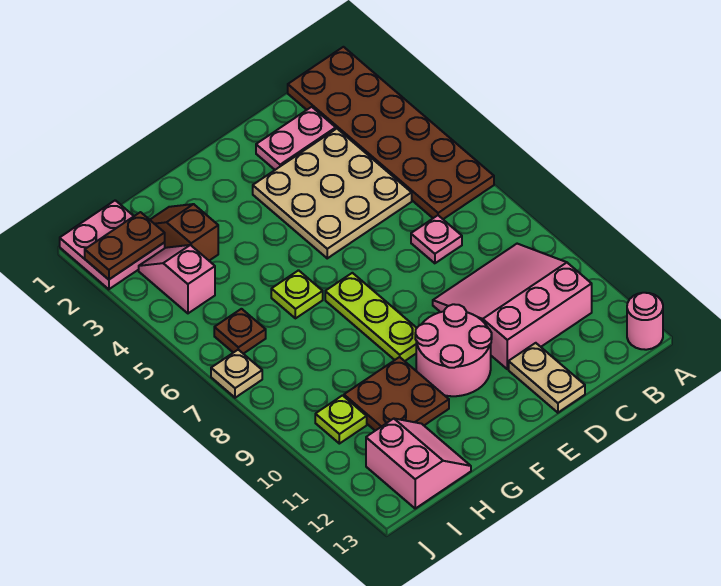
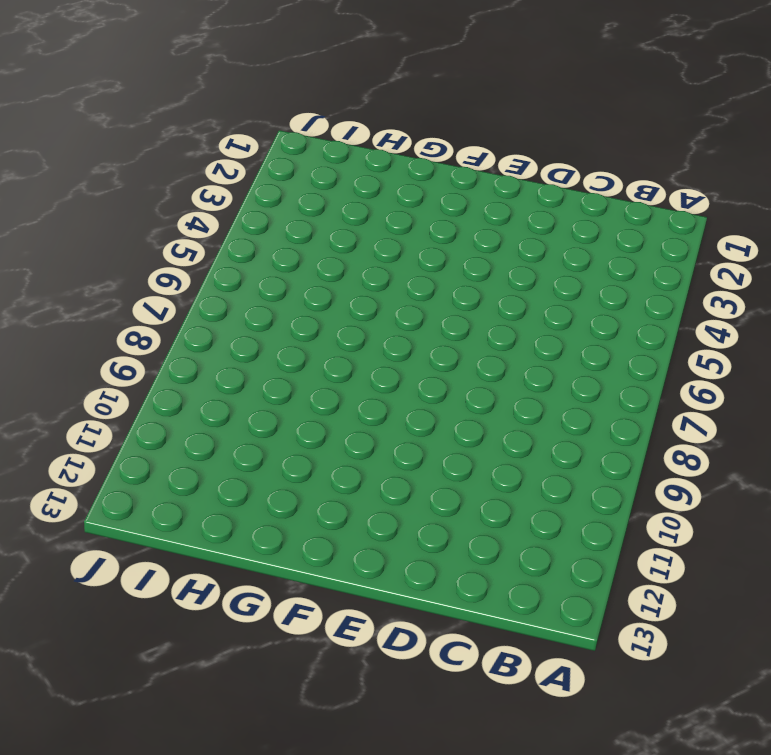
none -> brown plate A1:B6 level 1
none -> pink round brick A13 level 1
none -> pink slope B9:D11 level 1 top 11

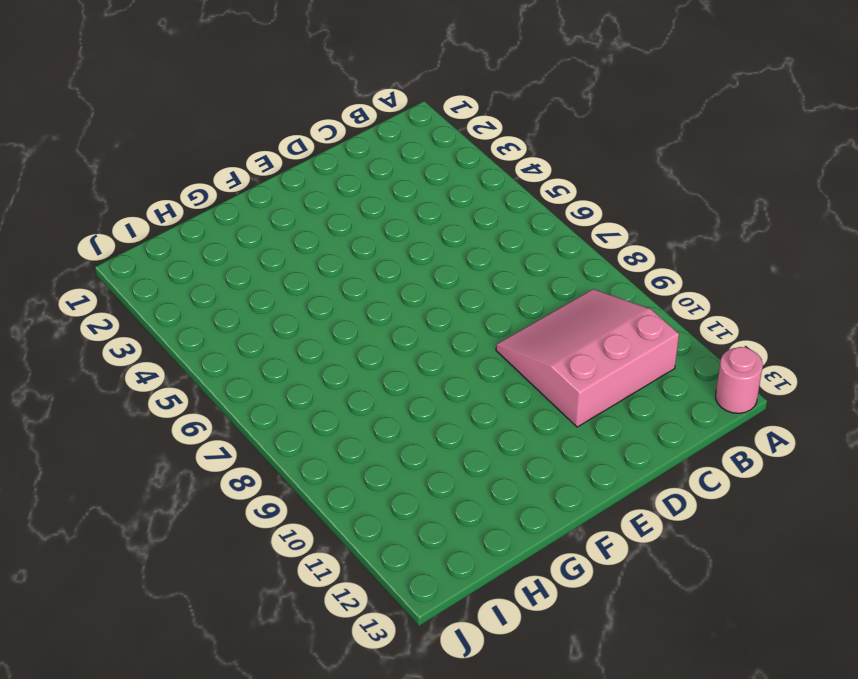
none -> brown plate A1:B6 level 1
none -> pink plate C2:D2 level 1
none -> tan plate C3:E5 level 1

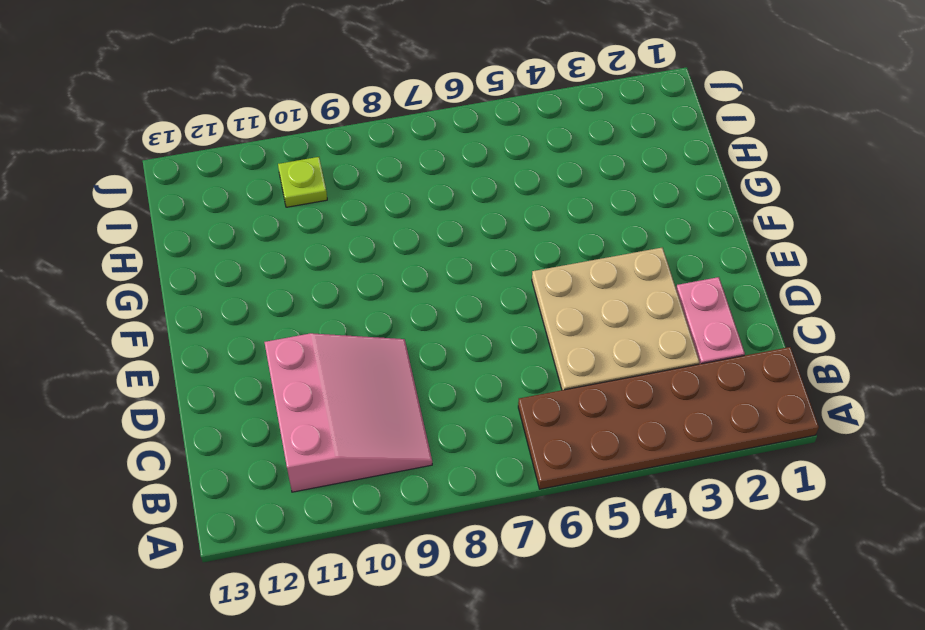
none -> pink round brick A13 level 1
none -> pink plate C7 level 1
none -> tan plate D12:D13 level 1

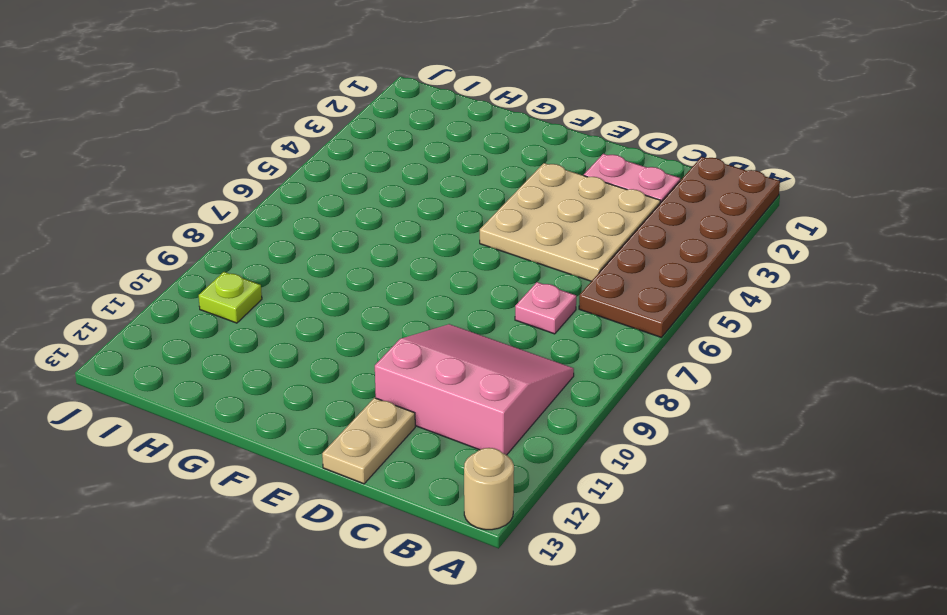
tan round brick A13 level 1 -> pink round brick A13 level 1
none -> pink round brick E10:F11 level 1
none -> lime plate F7:F9 level 1
none -> lime plate G6 level 1

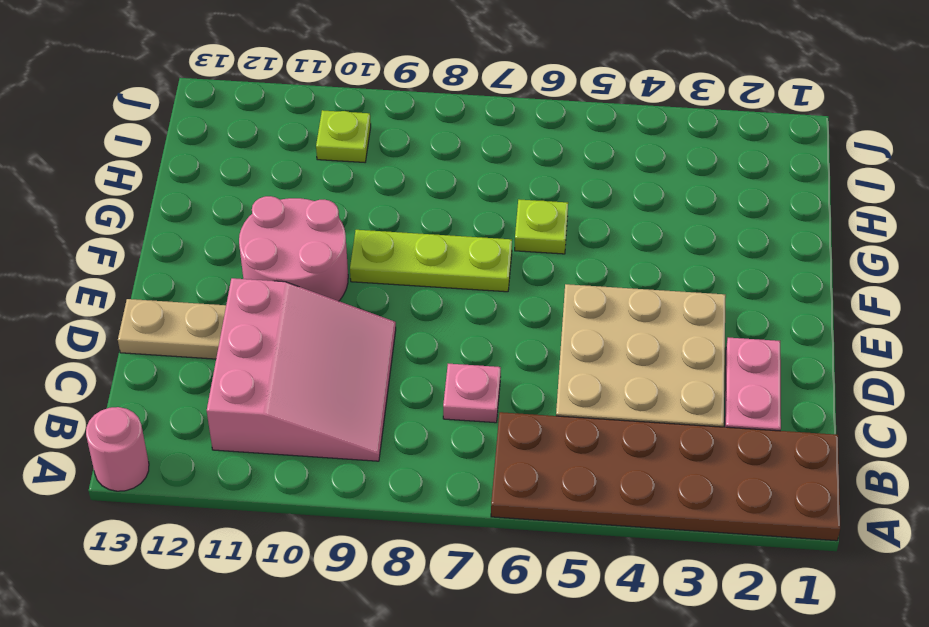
none -> brown plate G10:H11 level 1
none -> brown slope H2:H3 level 1 top 3
none -> pink slope H12:I13 level 1 top I

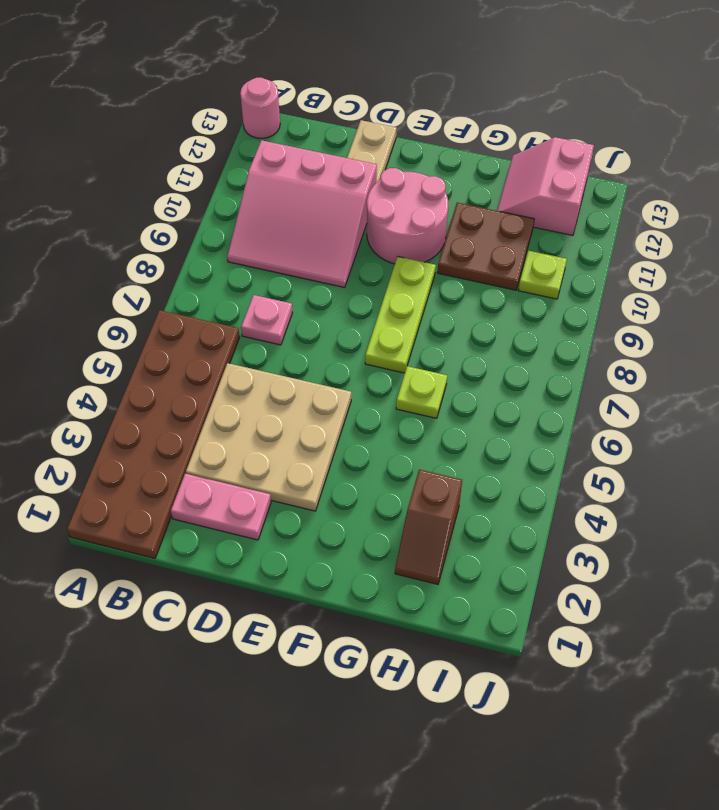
none -> pink plate I1:J2 level 1
none -> pink slope I3:I4 level 1 top 4
none -> brown plate I6 level 1

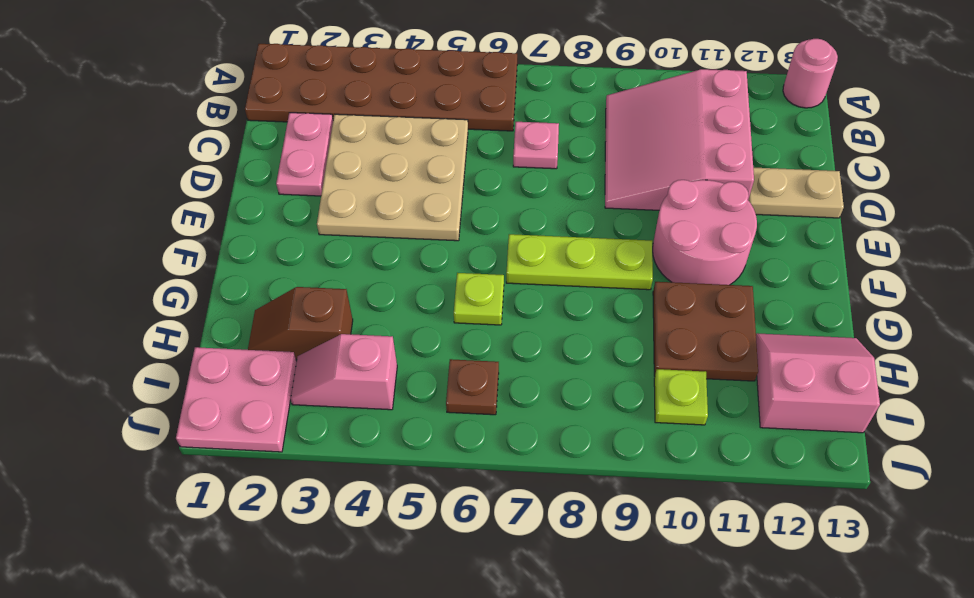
none -> tan plate J7 level 1
none -> brown plate I2:J2 level 2

